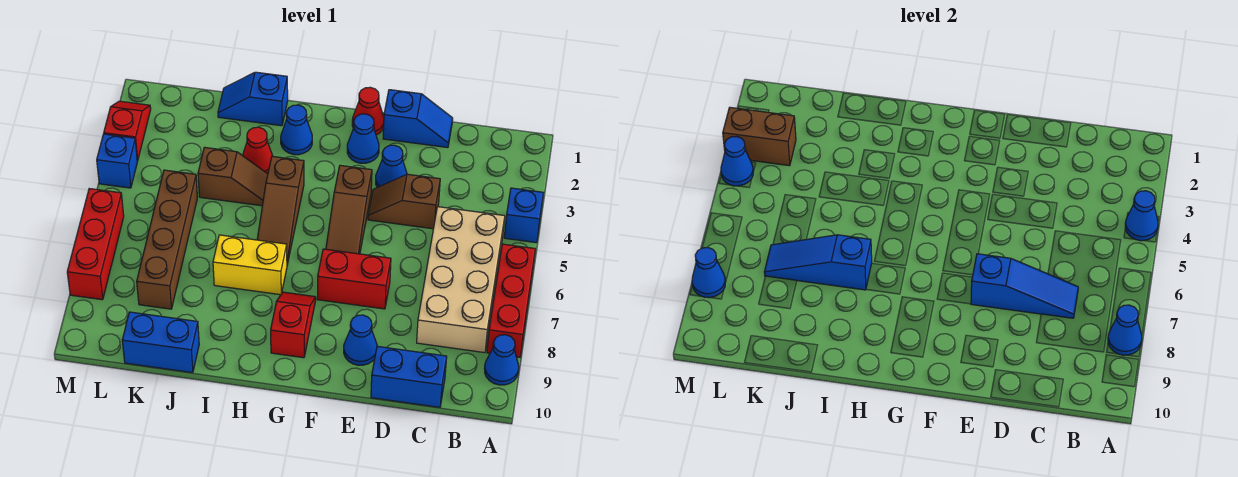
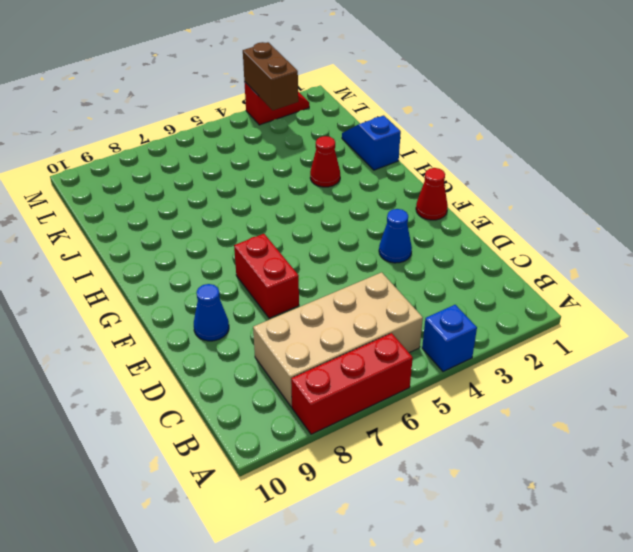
none -> blue cone A9 level 1
none -> blue brick C10:D10 level 1
none -> blue slope D1:E1 level 1 top E
none -> brown slope D4:E4 level 1 top D

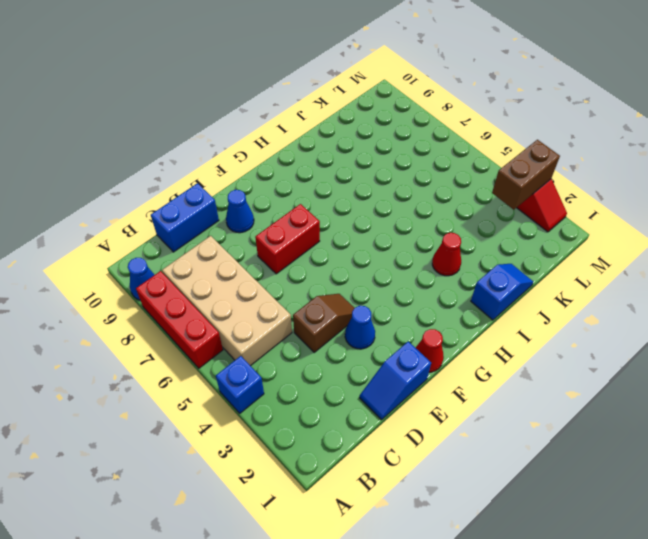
none -> blue cone F2 level 1
none -> brown slope F4:F6 level 1 top 4
none -> red slope G8:G9 level 1 top 9
none -> blue cone H2 level 1

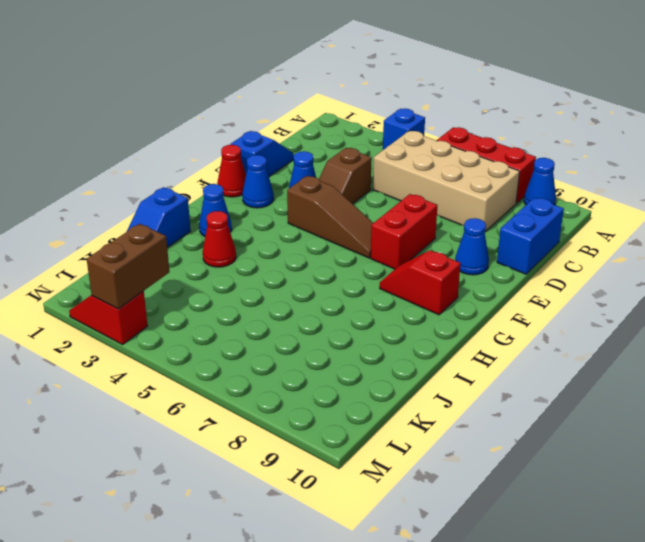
none -> brown slope H4:H6 level 1 top 4
none -> yellow brick H7:I7 level 1
none -> brown slope I4:J4 level 1 top J
none -> blue brick J10:K10 level 1

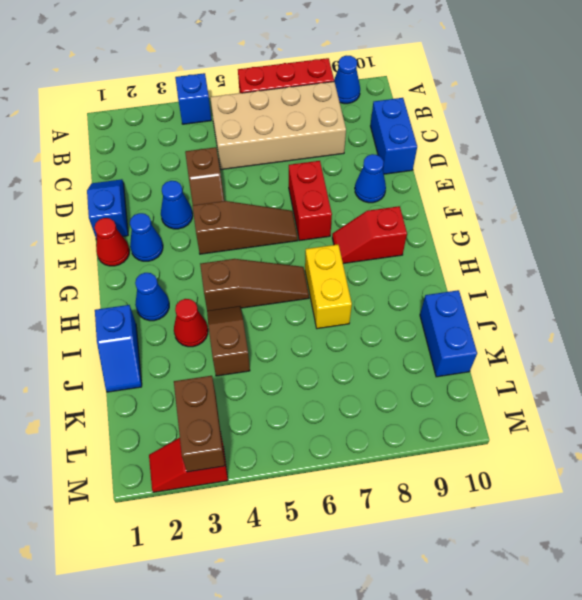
none -> brown brick K5:K8 level 1
none -> blue brick M4 level 1
none -> red brick M6:M8 level 1
none -> blue cone A4 level 2

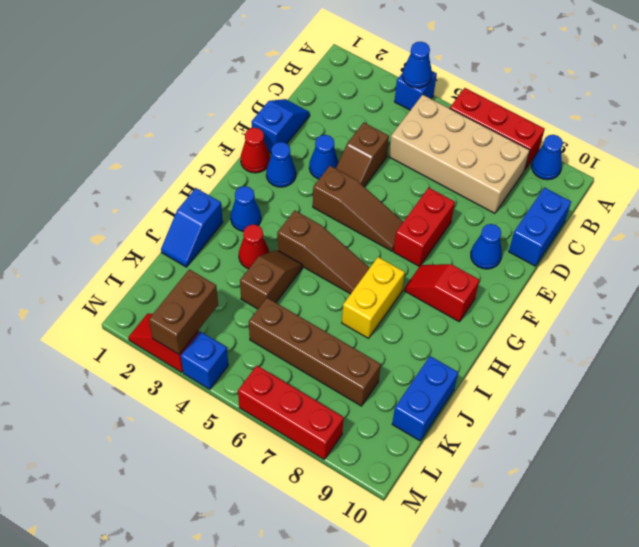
none -> blue cone A8 level 2
none -> blue slope C7:E7 level 2 top E
none -> blue slope I7:K7 level 2 top I
none -> blue cone M4 level 2

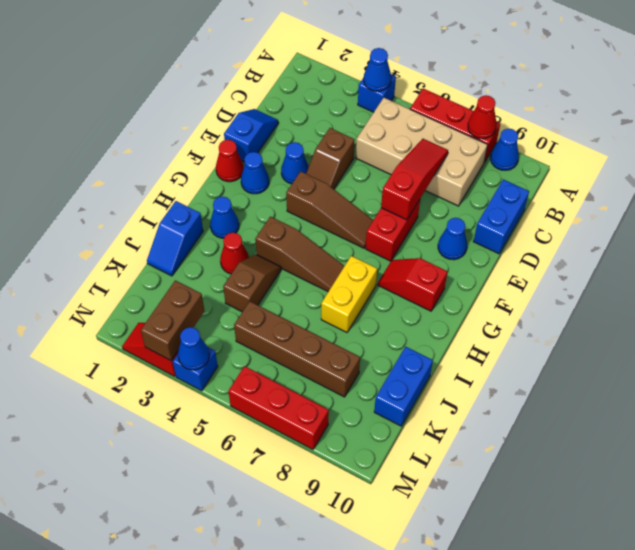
red cone A8 level 2 -> blue cone A8 level 2
red slope C7:E7 level 2 top E -> blue slope C7:E7 level 2 top E
none -> blue slope I7:K7 level 2 top I
none -> blue cone M8 level 2

